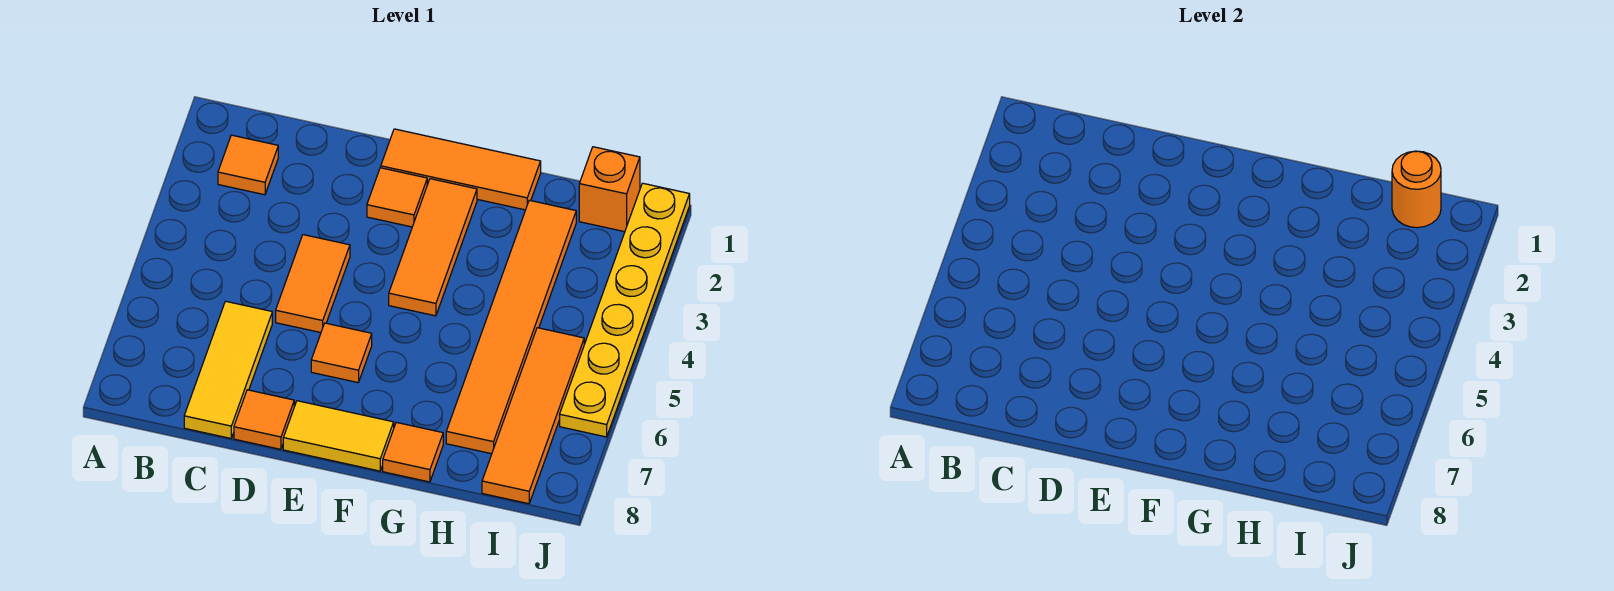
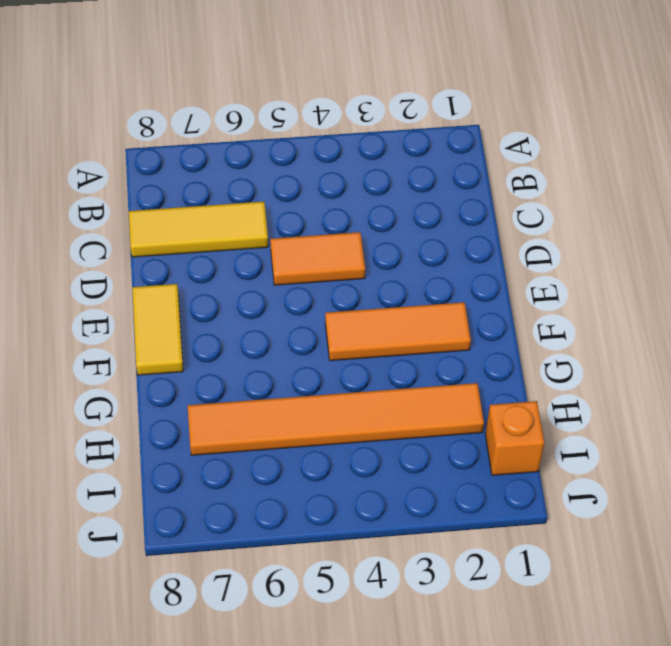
none -> orange tile B2 level 1
none -> orange tile D8 level 1
none -> orange tile E1:G1 level 1

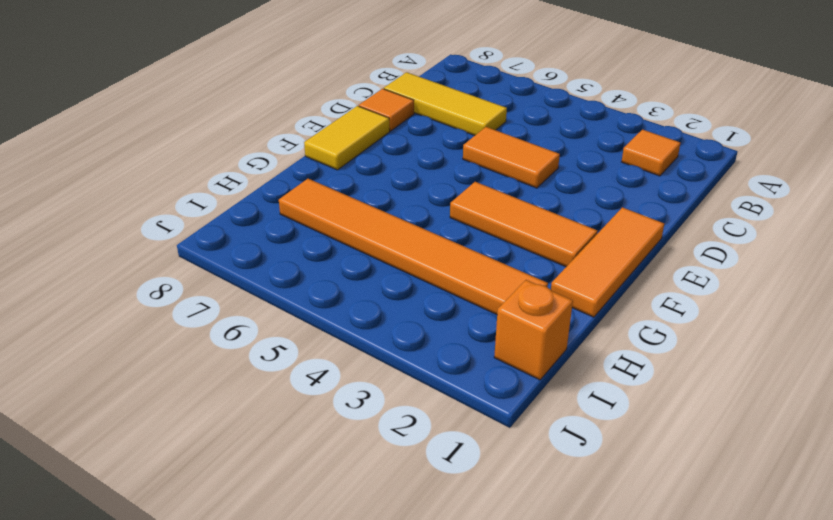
none -> orange tile E2 level 1
none -> orange tile E6 level 1
none -> orange tile G8 level 1

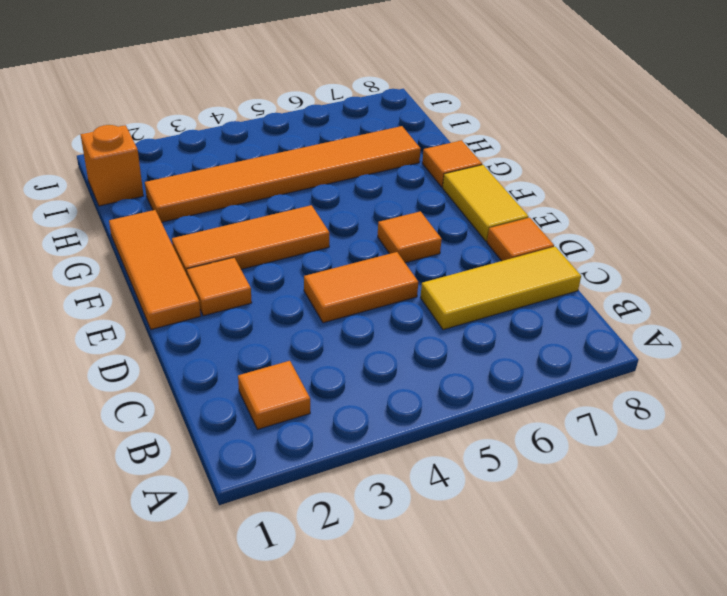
none -> orange tile I5:I8 level 1
none -> yellow plate J1:J6 level 1
none -> orange round brick I1 level 2

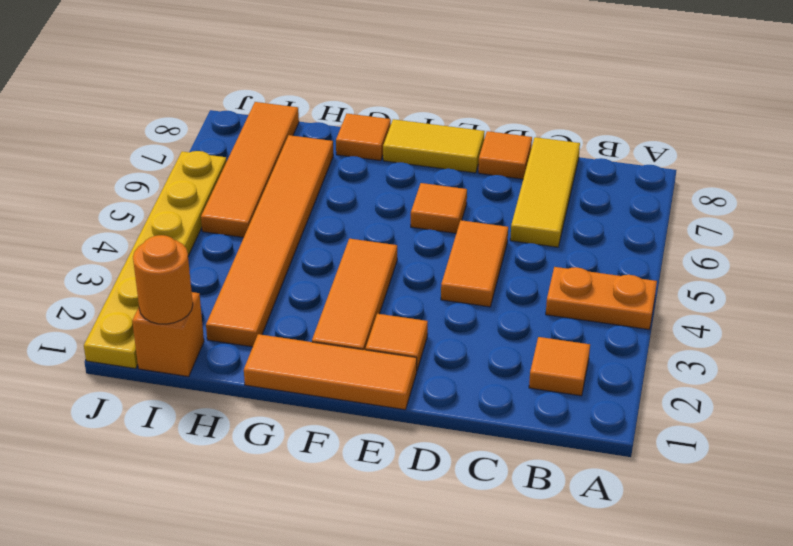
orange plate A4:B4 level 1 -> none

